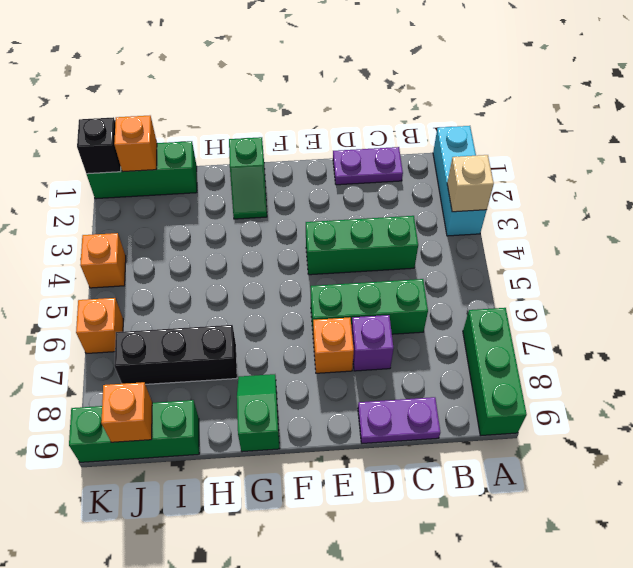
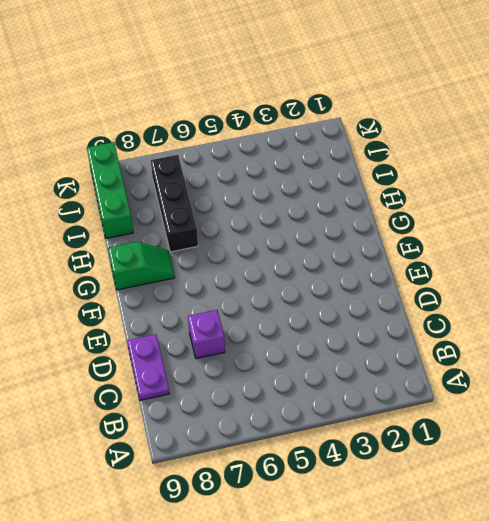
none -> cyan brick A1:A3 level 1
none -> green brick A7:A9 level 1
none -> purple plate C1:D1 level 1

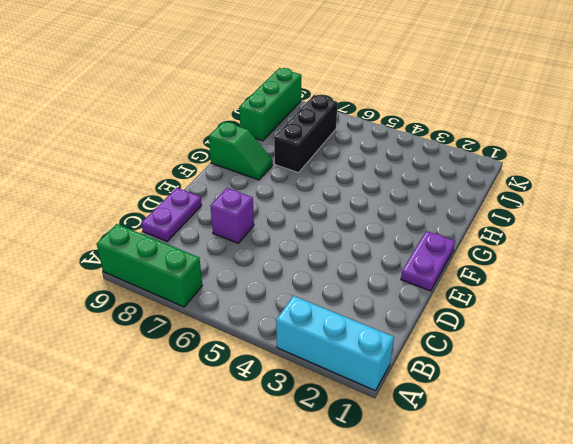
purple plate E1:F1 level 1 -> purple plate C1:D1 level 1
none -> green brick C4:E4 level 1
none -> green brick C6:E6 level 1
none -> orange brick E7 level 1

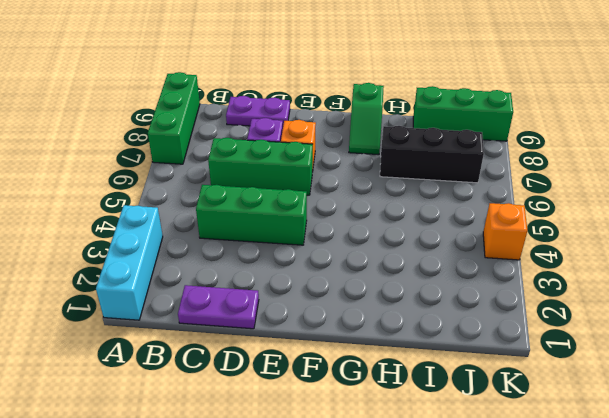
none -> green slope G1:G2 level 1 top 1
none -> green brick I1:K1 level 1
none -> orange brick K6 level 1

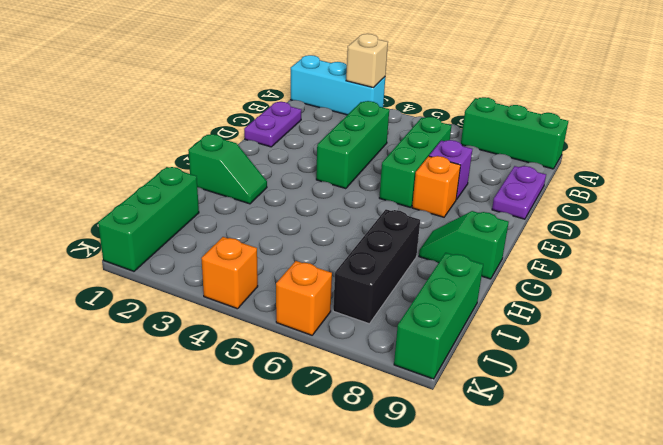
none -> orange brick J1 level 2
none -> orange brick J9 level 2
none -> black brick K1 level 2

